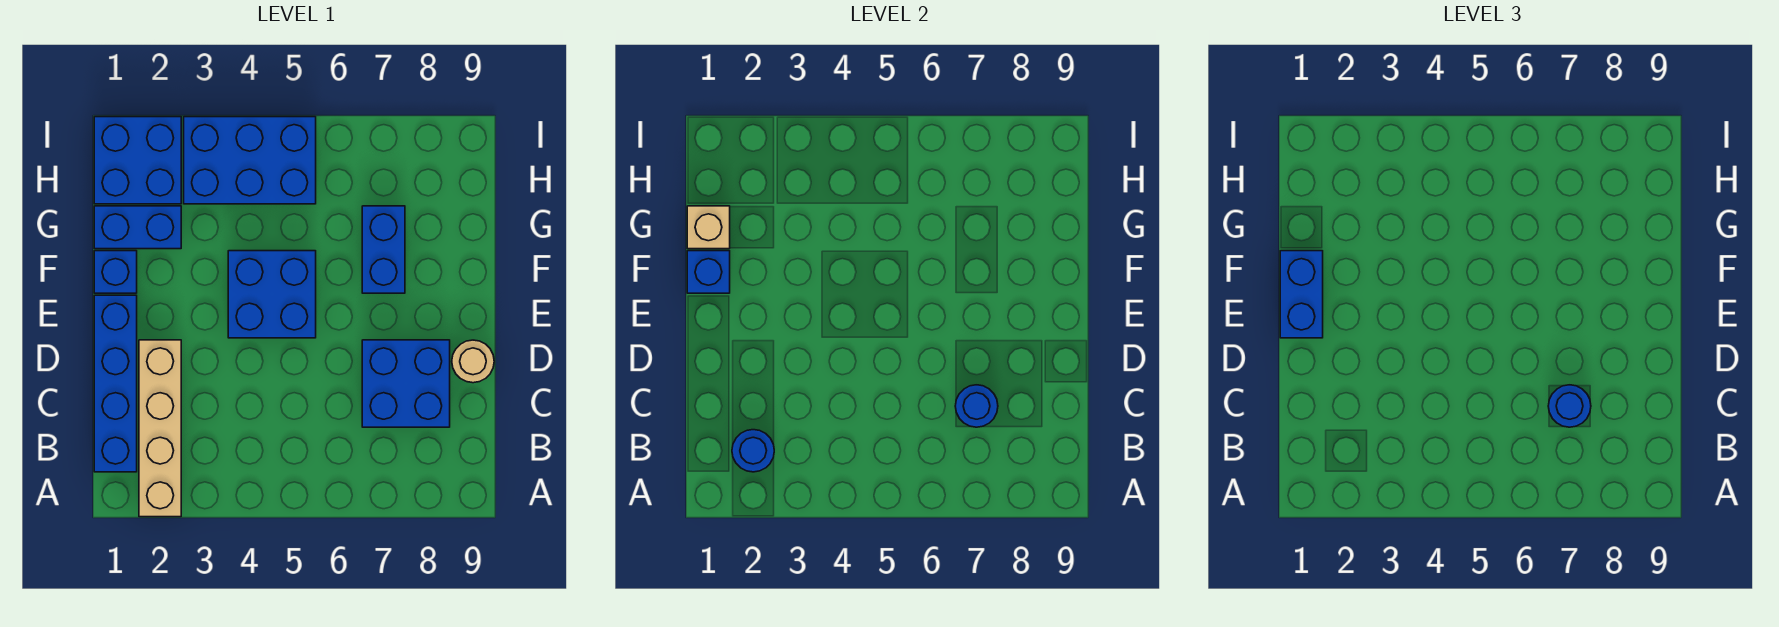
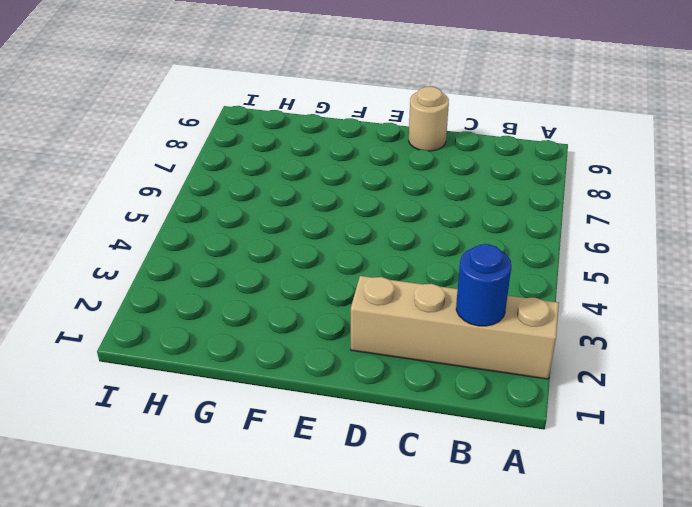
none -> blue brick B1:E1 level 1
none -> blue brick C7:D8 level 1
none -> blue brick E4:F5 level 1

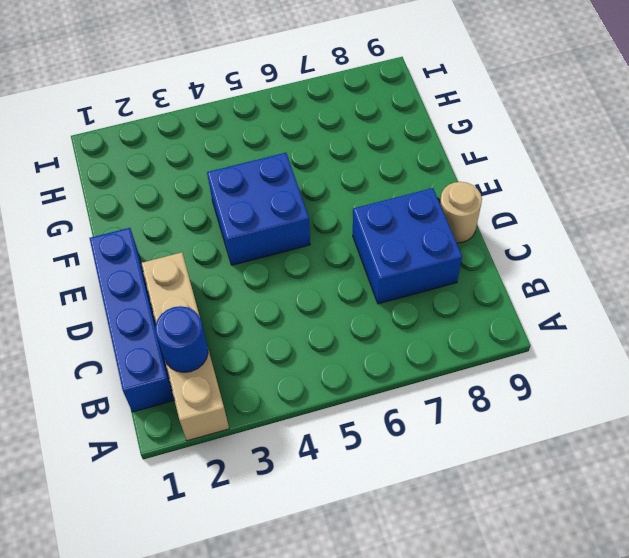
none -> blue brick F1 level 1
none -> blue brick F7:G7 level 1
none -> blue brick G1:G2 level 1

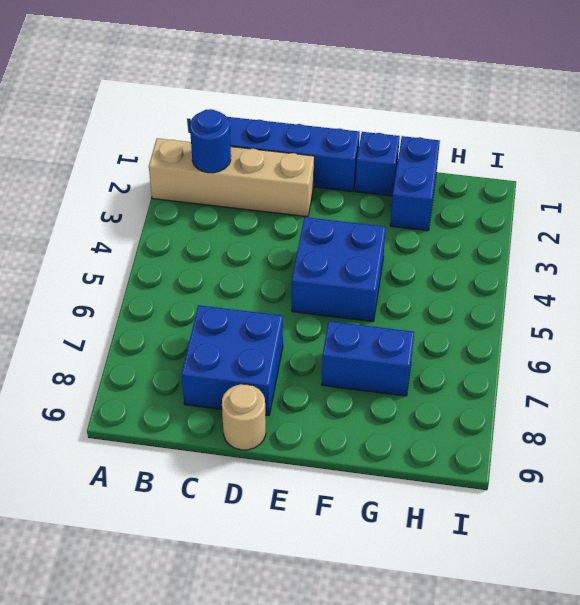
none -> blue brick H1:I2 level 1
none -> blue brick H3:I5 level 1
none -> blue round brick C7 level 2

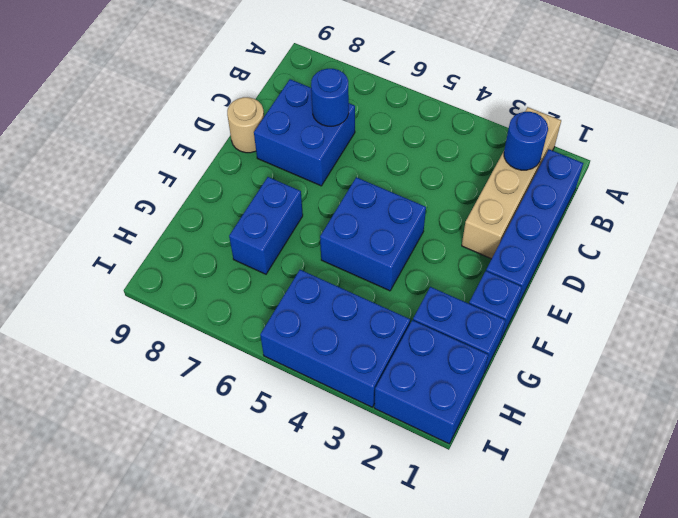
none -> blue brick F1 level 2
none -> tan brick G1 level 2
none -> blue round brick C7 level 3

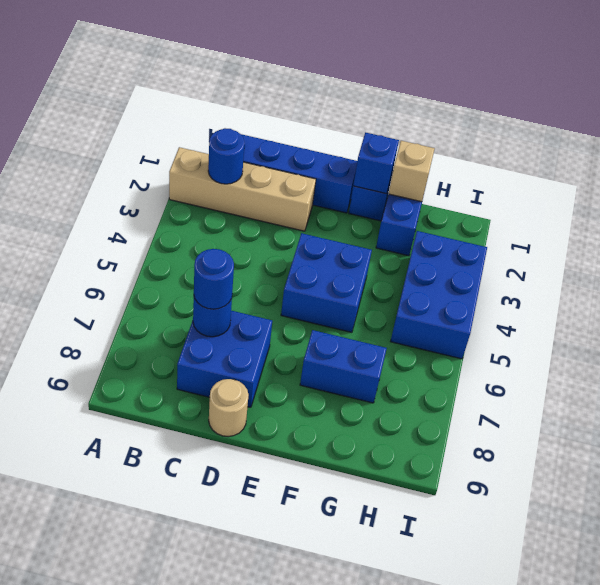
none -> blue brick H1:I2 level 1
none -> blue brick E1:F1 level 3

